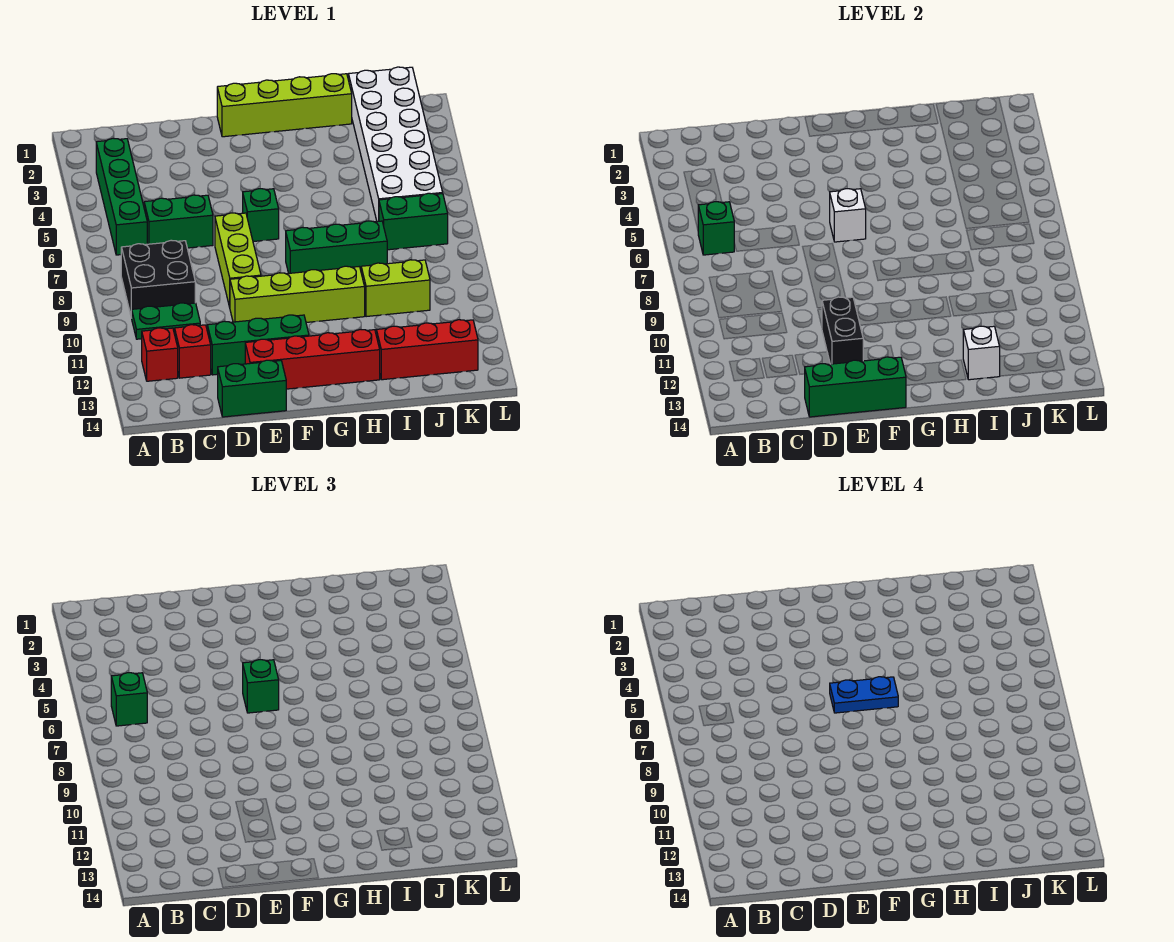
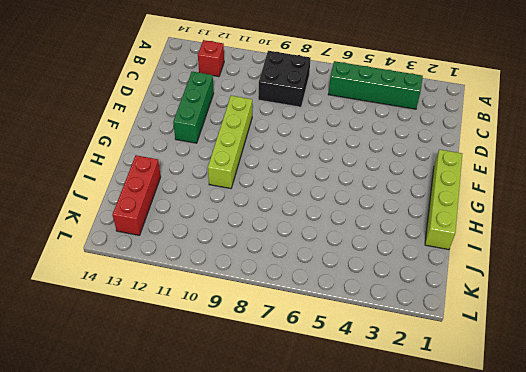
none -> green plate B10:C10 level 1
none -> green brick C6:D6 level 1
none -> red brick C12 level 1

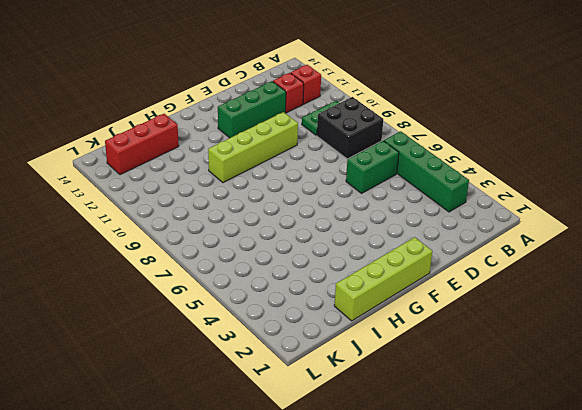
none -> green brick D14:E14 level 1
none -> lime brick E7:E9 level 1
none -> red brick E13:H13 level 1

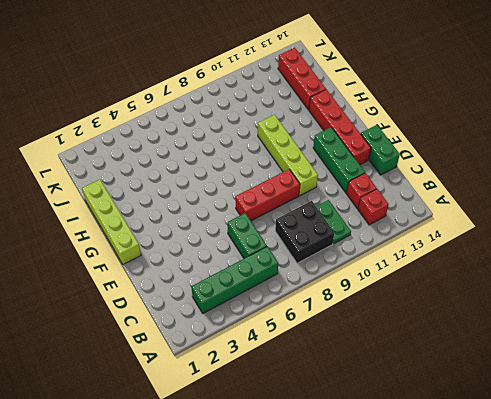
red brick E7:E9 level 1 -> lime brick E7:E9 level 1
none -> green brick F6 level 1
none -> green brick G8:I8 level 1
none -> lime brick I10:J10 level 1

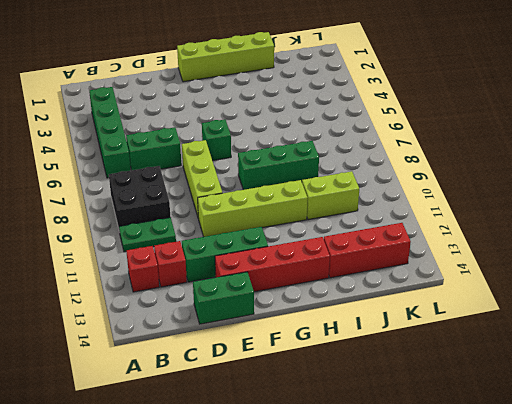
none -> white brick J1:K6 level 1
none -> green brick J7:K7 level 1
none -> green brick B6 level 2

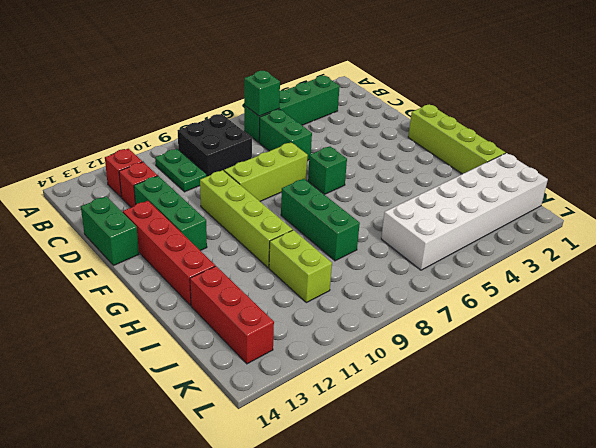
none -> green brick J7:K7 level 1
none -> green brick D14:F14 level 2
none -> black brick E11:E12 level 2

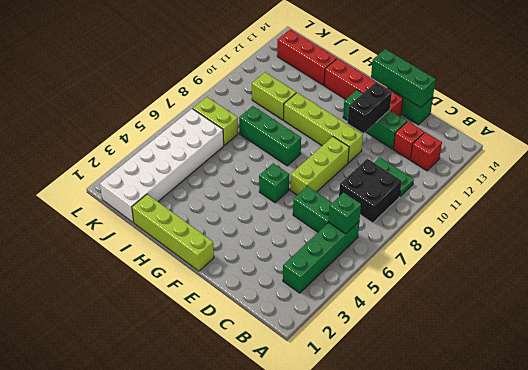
lime brick J7:K7 level 1 -> green brick J7:K7 level 1
none -> white brick F6 level 2
none -> white brick I13 level 2
none -> green brick B6 level 3

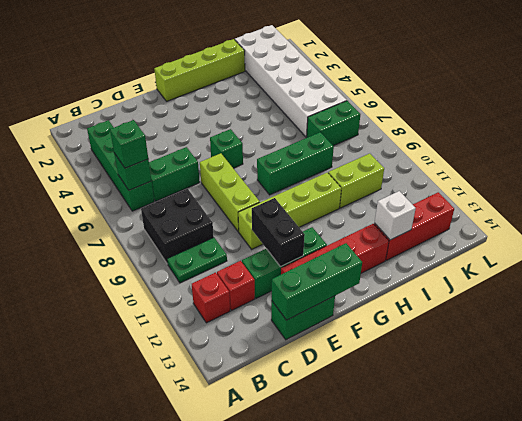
none -> white brick F6 level 2
none -> green brick F6 level 3
none -> blue plate F6:G6 level 4

